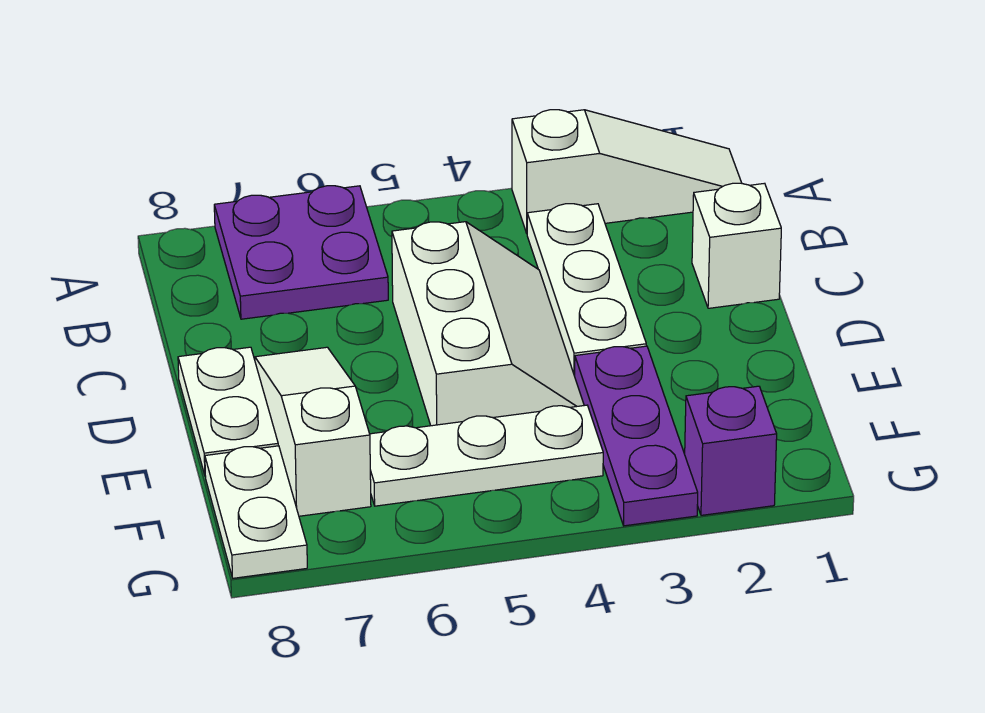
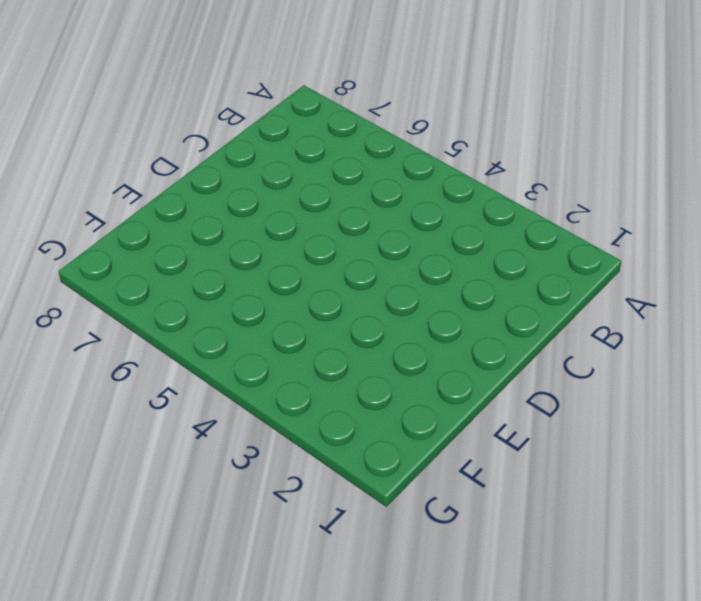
none -> white slope A1:A3 level 1 top 3
none -> purple plate A6:B7 level 1

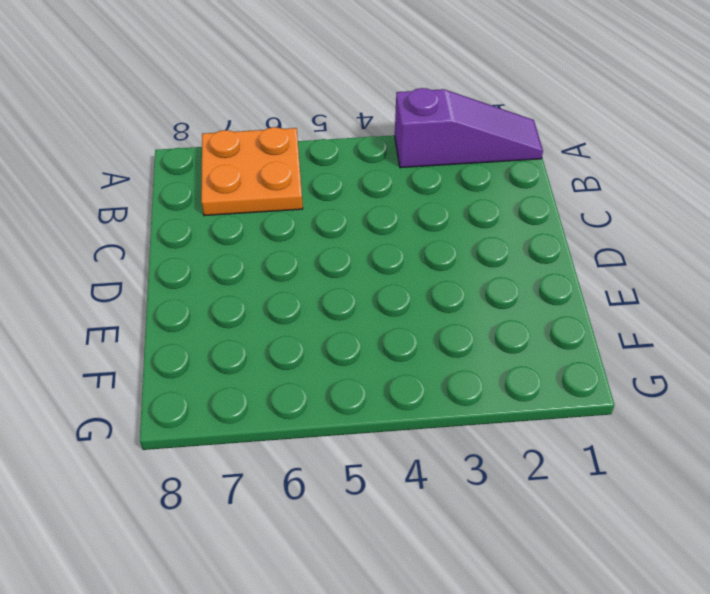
purple slope A1:A3 level 1 top 3 -> white slope A1:A3 level 1 top 3
orange plate A6:B7 level 1 -> purple plate A6:B7 level 1
none -> white plate B3:D3 level 1
none -> white brick C1 level 1

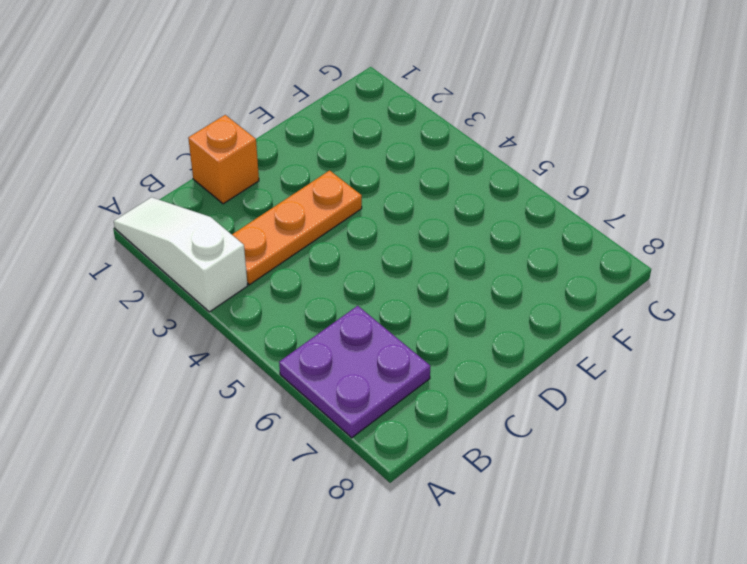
orange plate B3:D3 level 1 -> white plate B3:D3 level 1
orange brick C1 level 1 -> white brick C1 level 1
none -> white slope C4:E5 level 1 top 5
none -> white slope D7:F7 level 1 top F

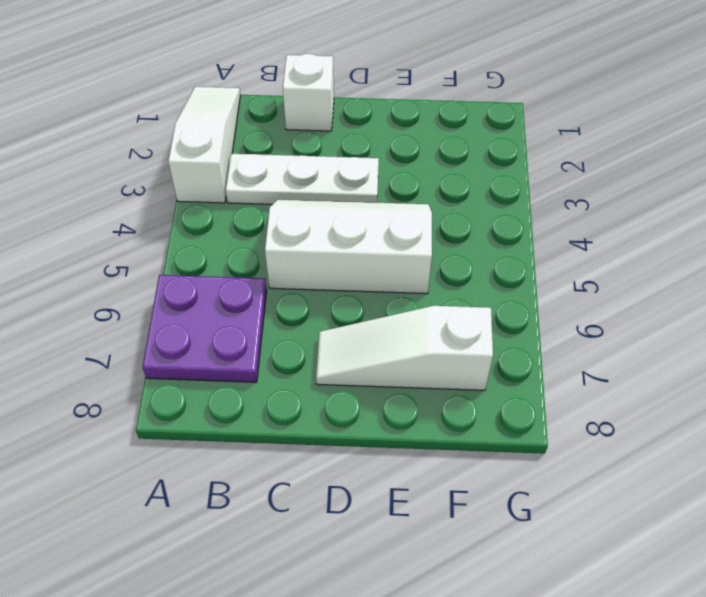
none -> white plate D8:E8 level 1
none -> purple plate E3:G3 level 1

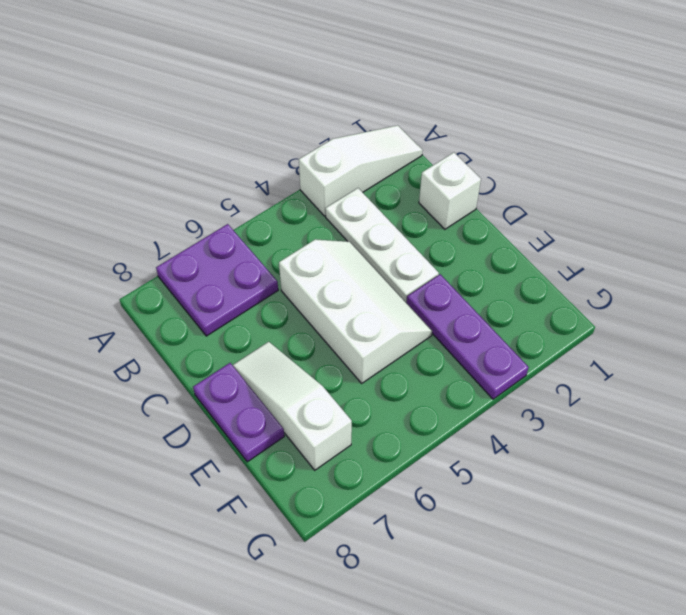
purple plate D8:E8 level 1 -> white plate D8:E8 level 1
none -> white plate F4:F6 level 1
none -> white plate F8:G8 level 1

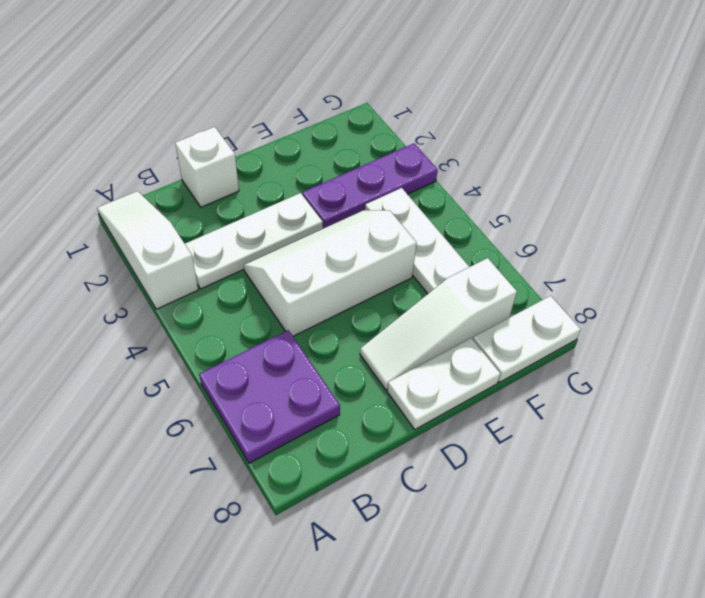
none -> purple brick G2 level 1

